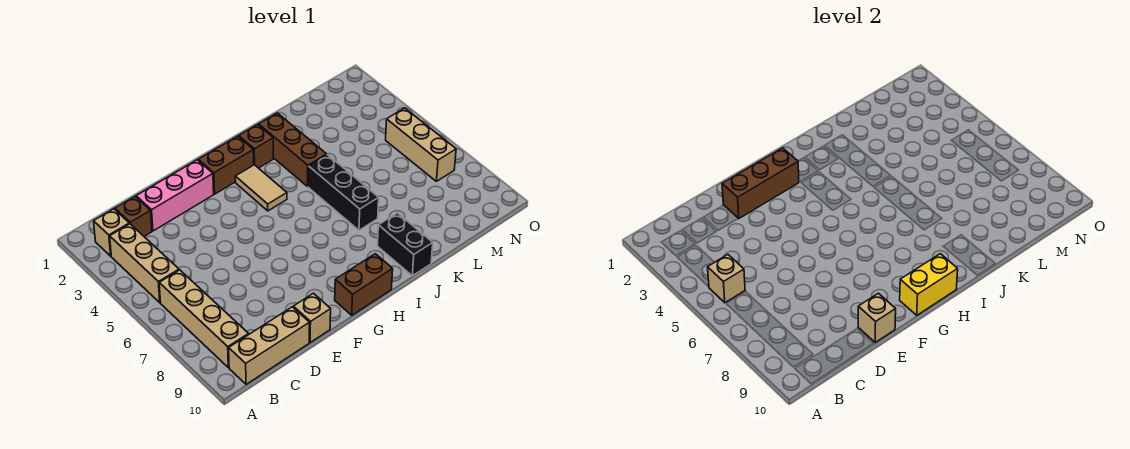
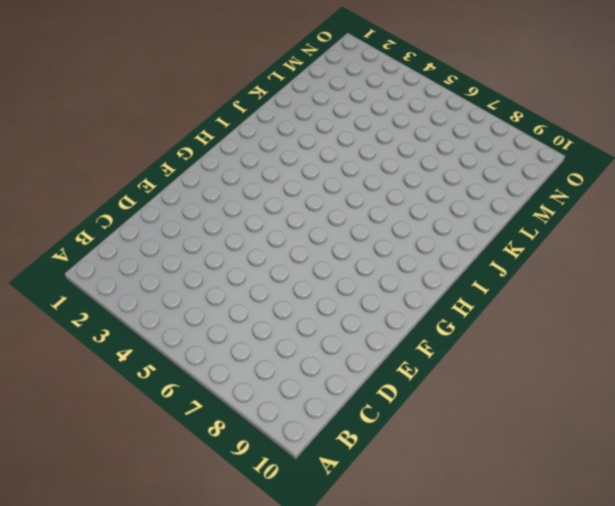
none -> tan brick B2 level 1
none -> tan brick B3:B5 level 1
none -> tan brick B6:B9 level 1

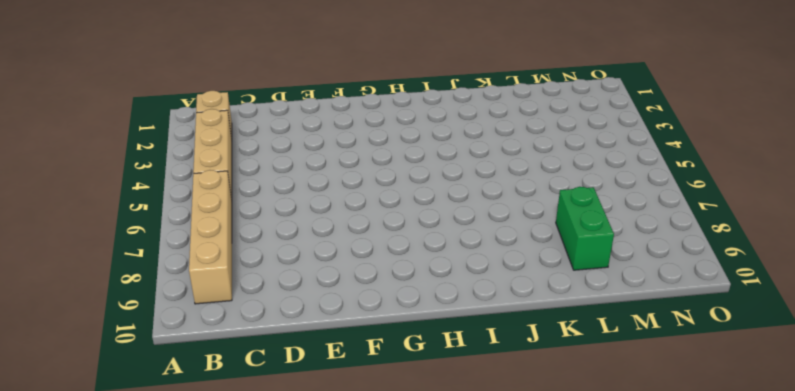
green brick L8:L9 level 1 -> none
none -> tan brick B10:D10 level 1
none -> brown brick C2 level 1
none -> pink brick D2:F2 level 1

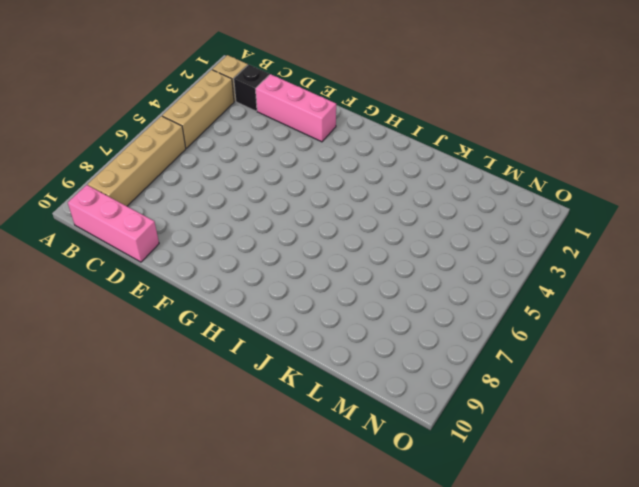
pink brick B10:D10 level 1 -> tan brick B10:D10 level 1
black brick C2 level 1 -> brown brick C2 level 1
none -> tan brick E10 level 1
none -> brown brick G2:H2 level 1
none -> brown brick G10:H10 level 1

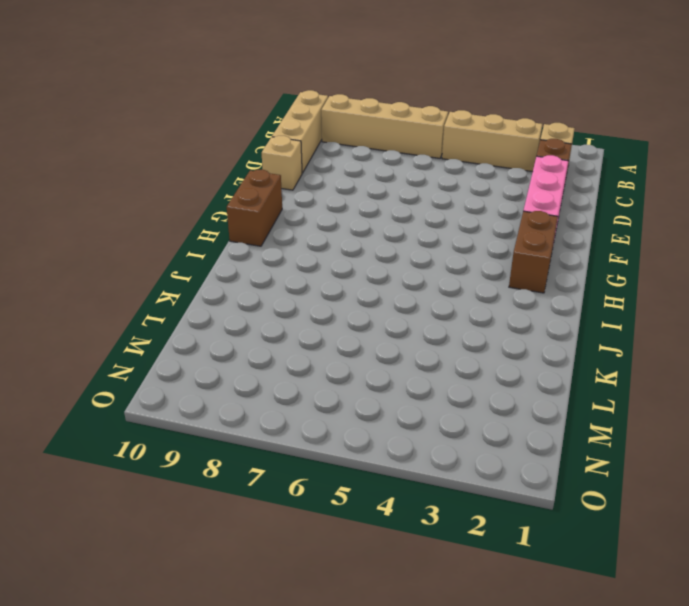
none -> tan tile H3:H4 level 1
none -> brown brick I2 level 1
none -> brown brick J2:J4 level 1

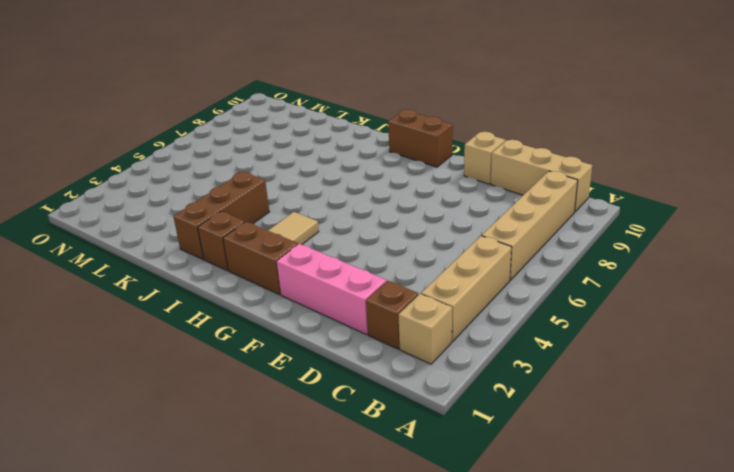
none -> black brick J5:J7 level 1
none -> black brick J9:J10 level 1
none -> tan brick N5:N7 level 1

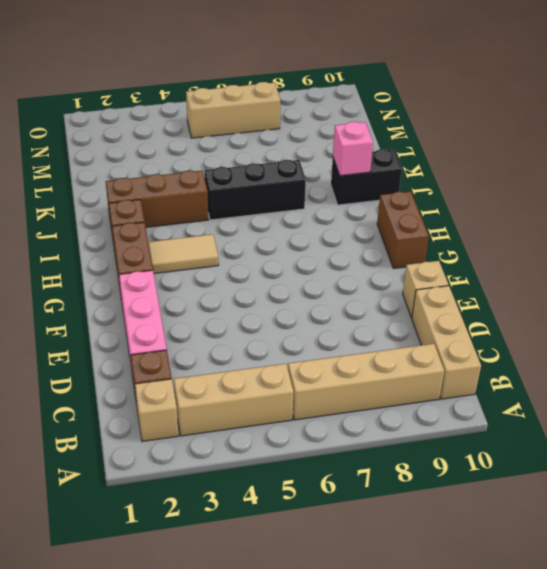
pink brick J9 level 2 -> none
none -> tan brick B5 level 2
none -> brown brick E2:G2 level 2
none -> tan brick E10 level 2

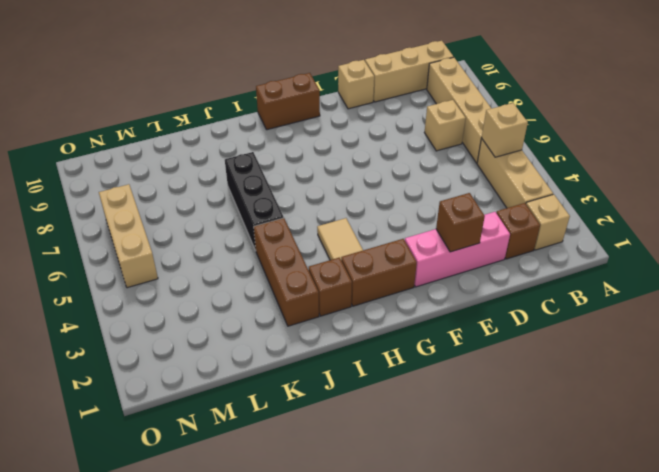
tan brick C7 level 1 -> tan brick E10 level 2
brown brick E2 level 2 -> brown brick E2:G2 level 2
none -> black brick J9:J10 level 1
none -> yellow brick G10:H10 level 2

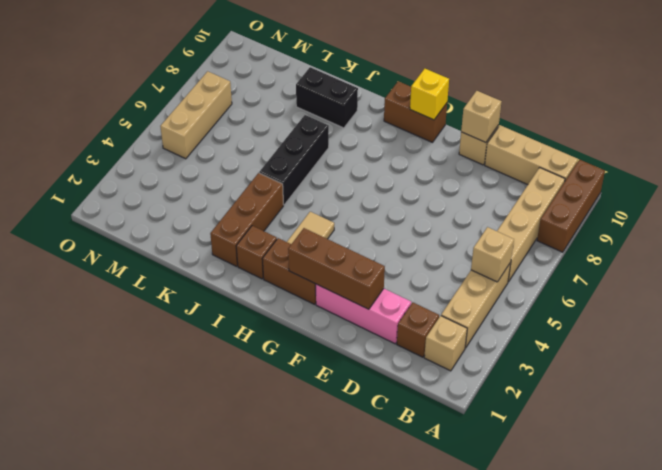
brown brick A8:A10 level 1 -> none
yellow brick G10 level 2 -> yellow brick G10:H10 level 2
black brick J9:K9 level 1 -> black brick J9:J10 level 1

